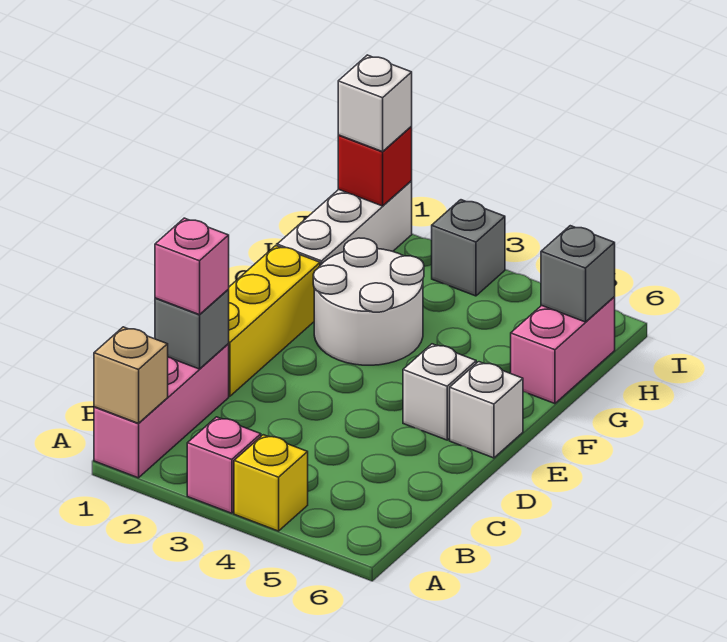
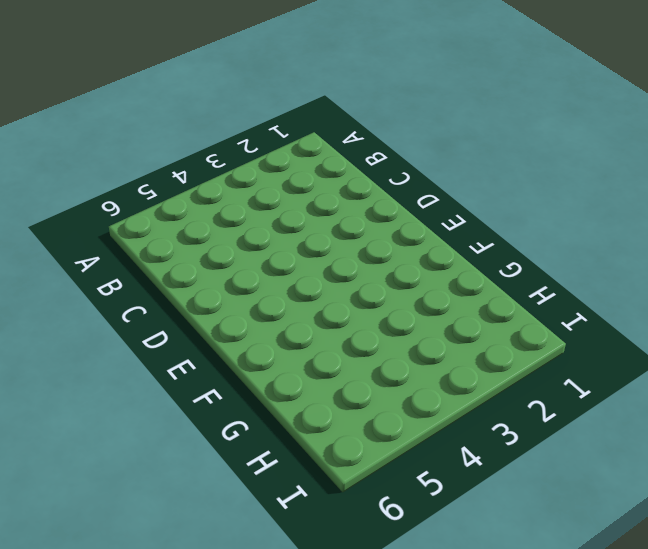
none -> pink brick A1:C1 level 1
none -> pink brick A3 level 1
none -> yellow brick A4 level 1

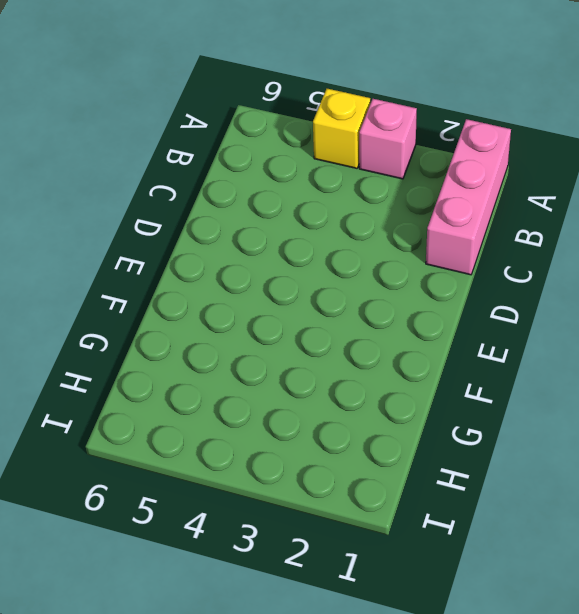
none -> yellow brick D1:F1 level 1
none -> white brick E5 level 1
none -> white brick E6 level 1

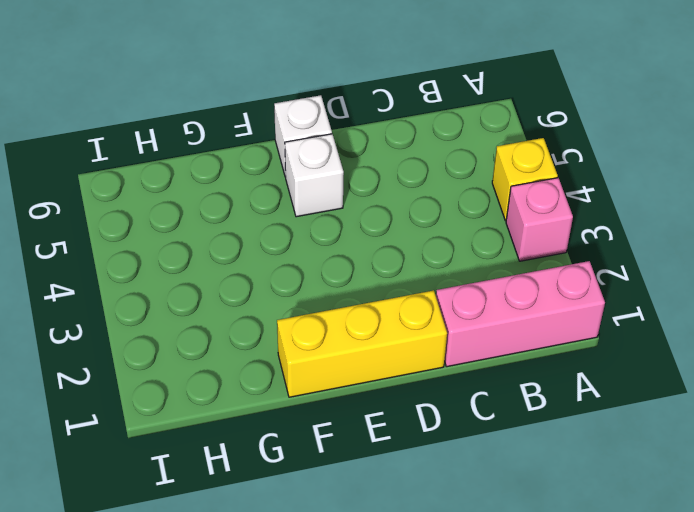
none -> white round brick F2:G3 level 1
none -> white brick G1:I1 level 1
none -> pink brick G6:H6 level 1

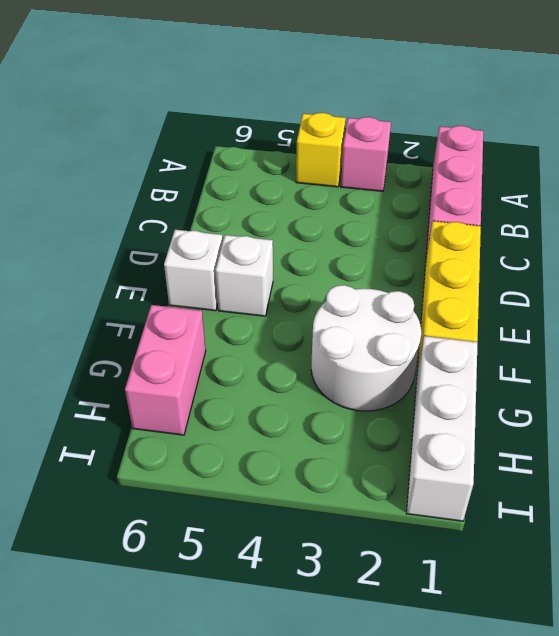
none -> grey brick I3 level 1
none -> tan brick A1 level 2
none -> grey brick C1 level 2

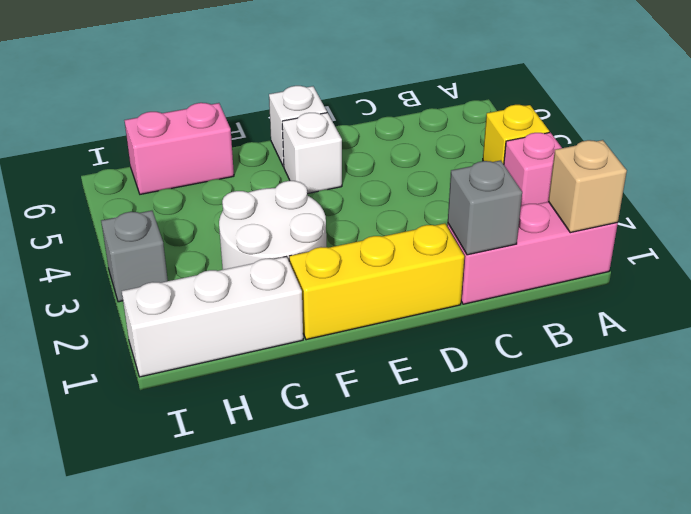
none -> grey brick H6 level 2
none -> red brick I1 level 2
none -> pink brick C1 level 3

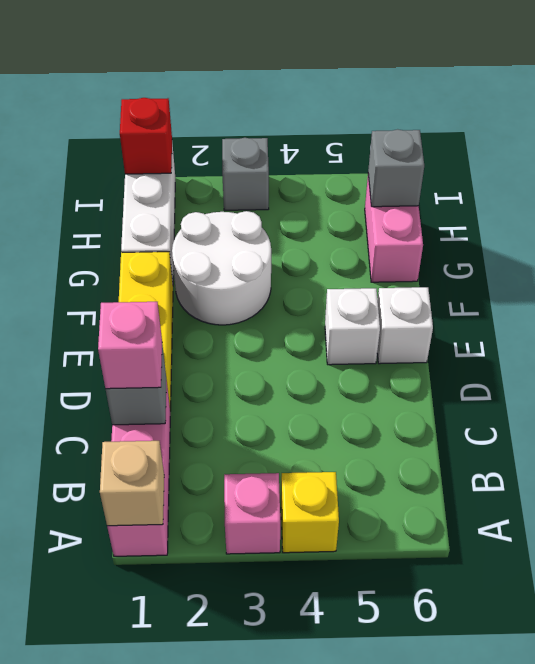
none -> white brick I1 level 3

